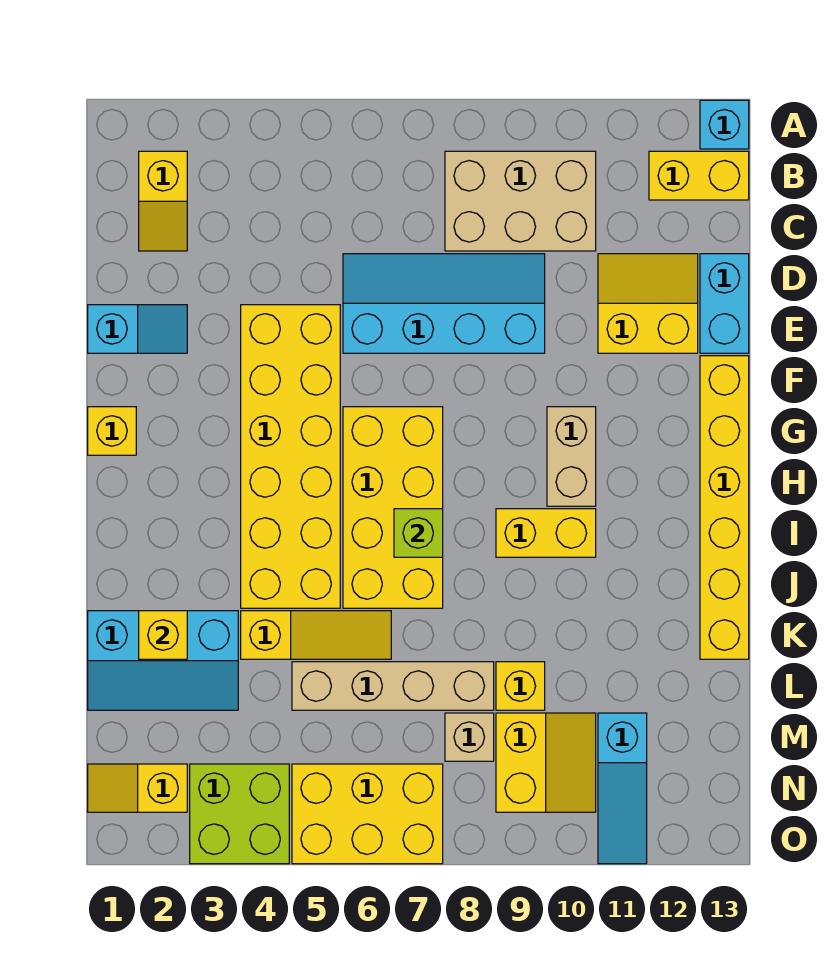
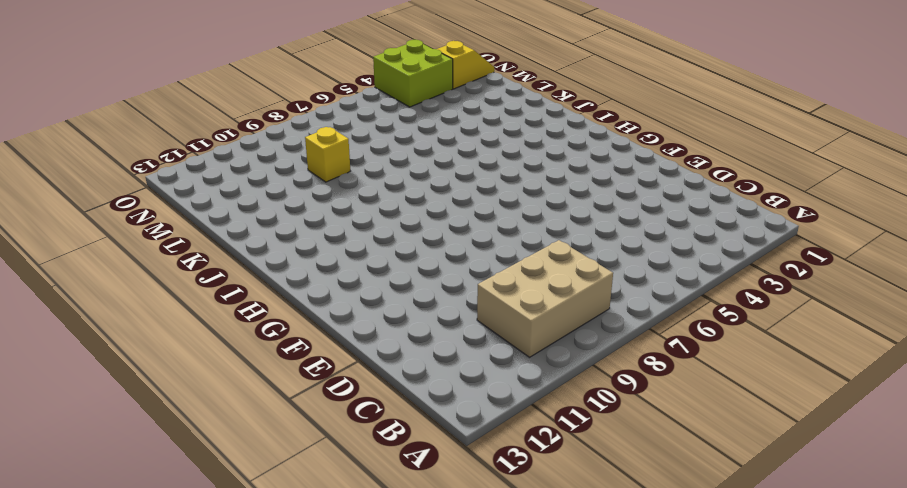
none -> cyan brick A13 level 1
none -> yellow slope B2:C2 level 1 top B
none -> yellow brick B12:B13 level 1

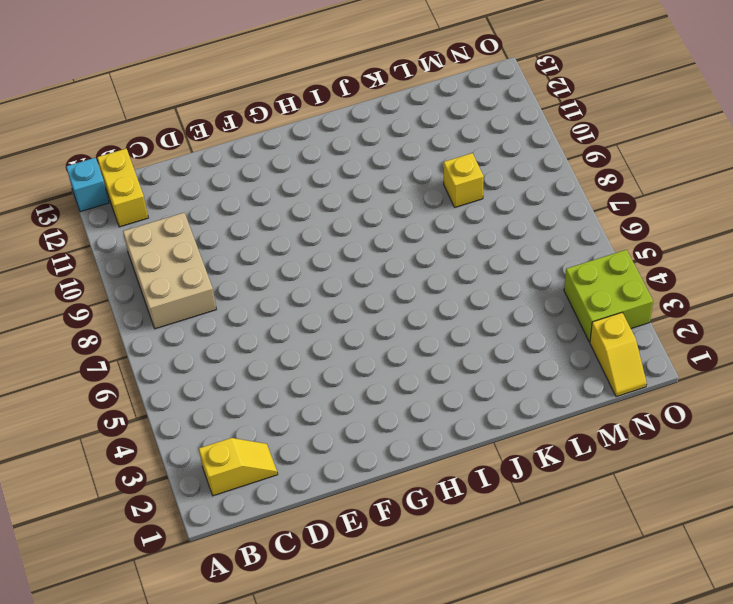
none -> cyan slope D6:E9 level 1 top E
none -> yellow slope D11:E12 level 1 top E
none -> cyan brick D13:E13 level 1

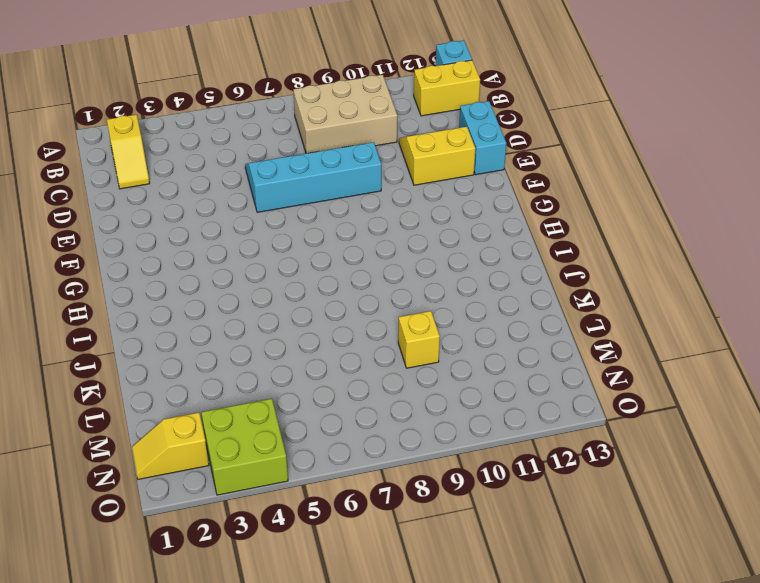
none -> cyan slope E1:E2 level 1 top 1
none -> yellow brick E4:J5 level 1
none -> yellow brick F13:K13 level 1

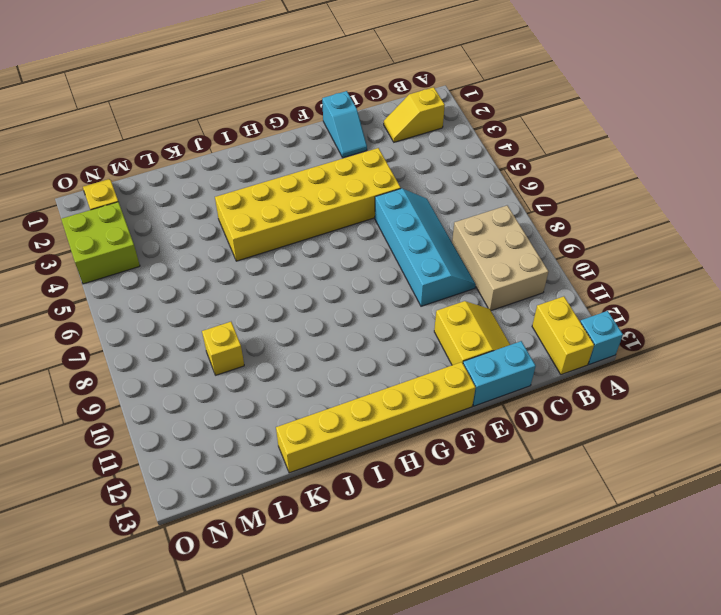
none -> yellow brick G1 level 1
none -> yellow brick G6:J7 level 1
none -> tan brick G10:H10 level 1

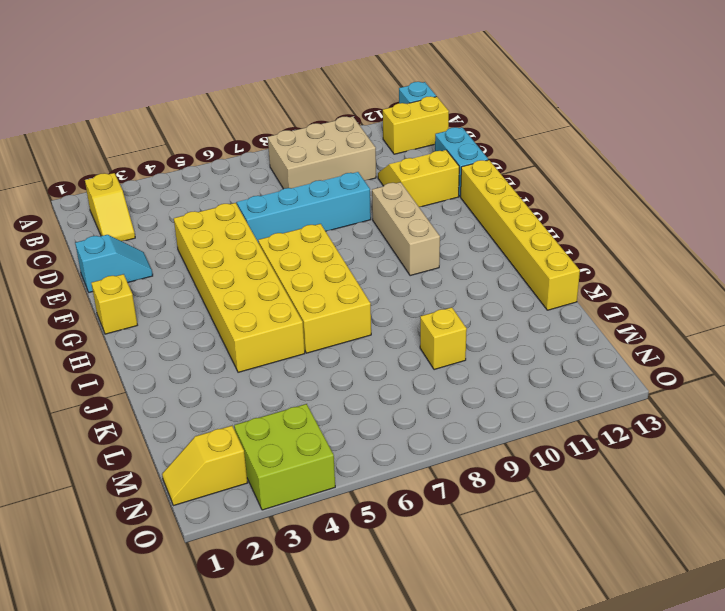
tan brick F10:H10 level 1 -> tan brick G10:H10 level 1
none -> yellow brick I9:I10 level 1
none -> cyan slope K1:L3 level 1 top K
none -> yellow slope K4:K6 level 1 top 4

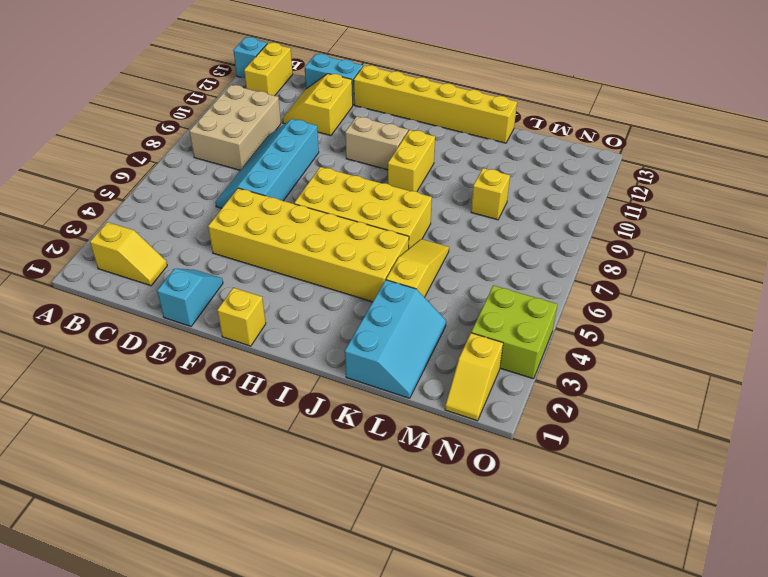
none -> tan brick L5:L8 level 1
none -> tan brick M8 level 1
none -> yellow slope M9:N10 level 1 top 9

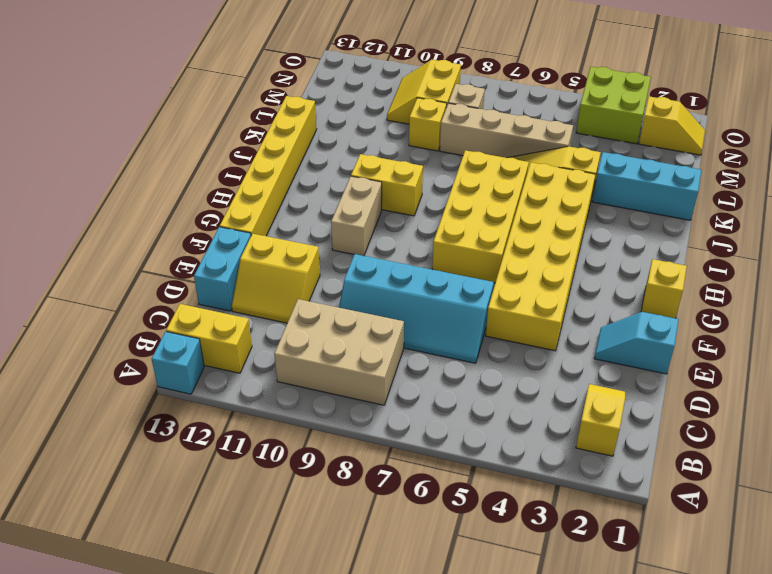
none -> cyan slope M11:O11 level 1 top M
none -> yellow brick N5:O7 level 1
none -> lime brick I7 level 2

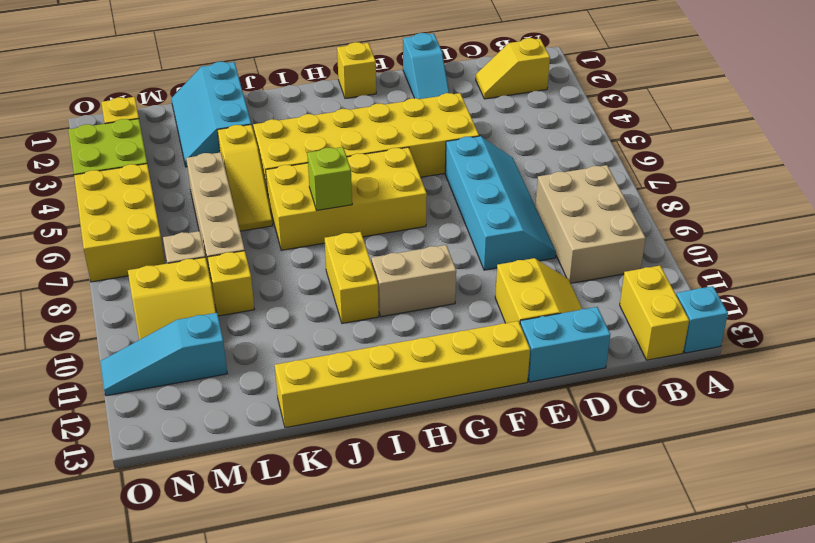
none -> yellow brick K2 level 2

